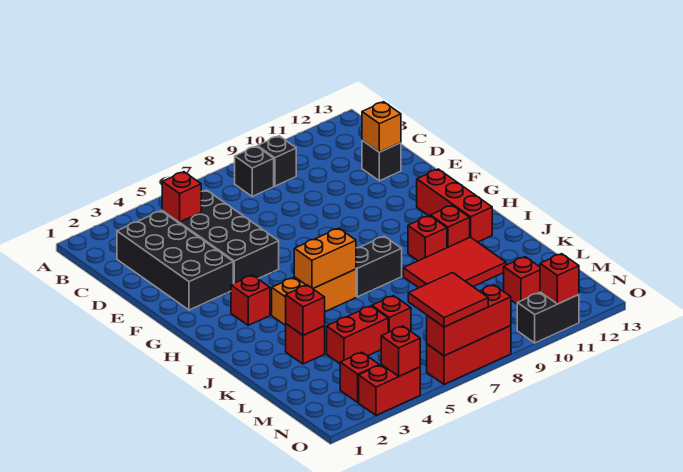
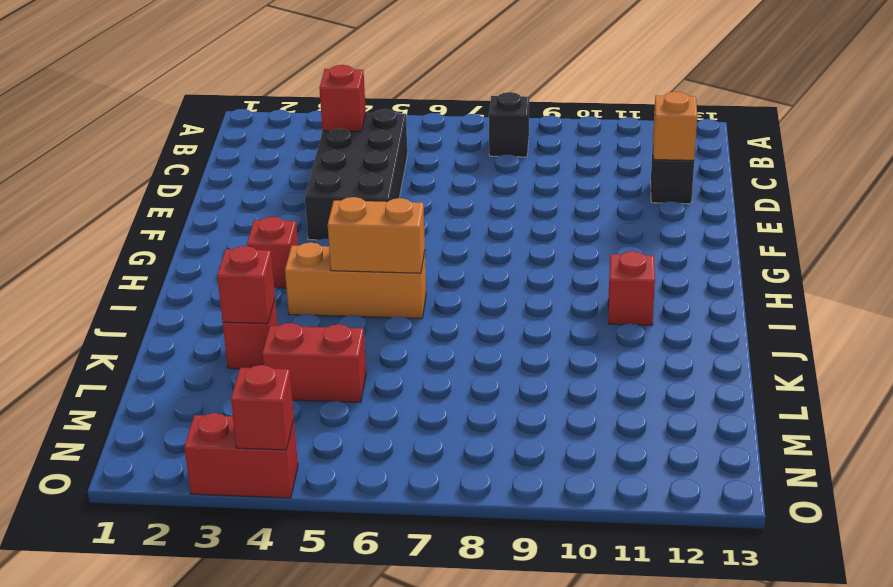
none -> black brick B9 level 1
none -> black brick C2:F3 level 1
none -> red brick G12:I12 level 1

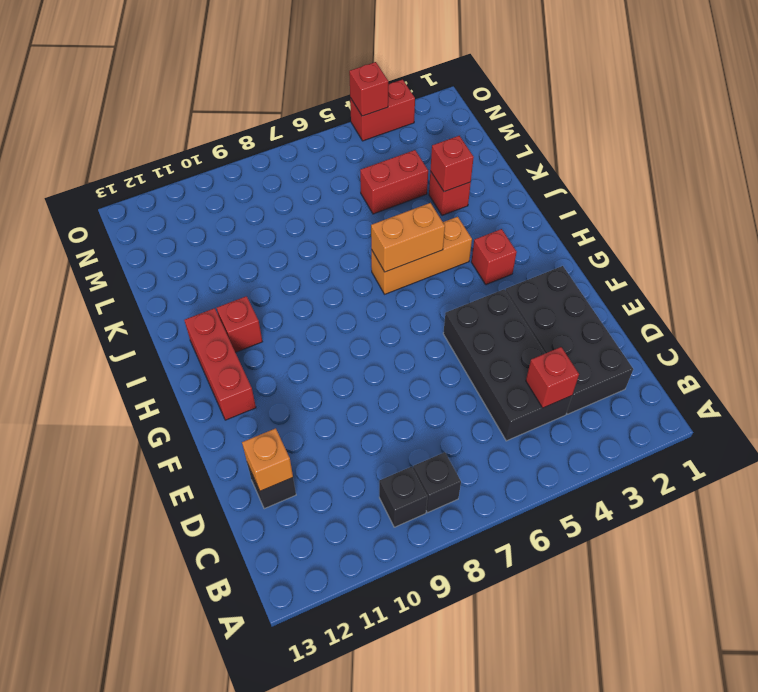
none -> black brick I7:I8 level 1
none -> red brick I10 level 1
none -> red tile J9:K11 level 1

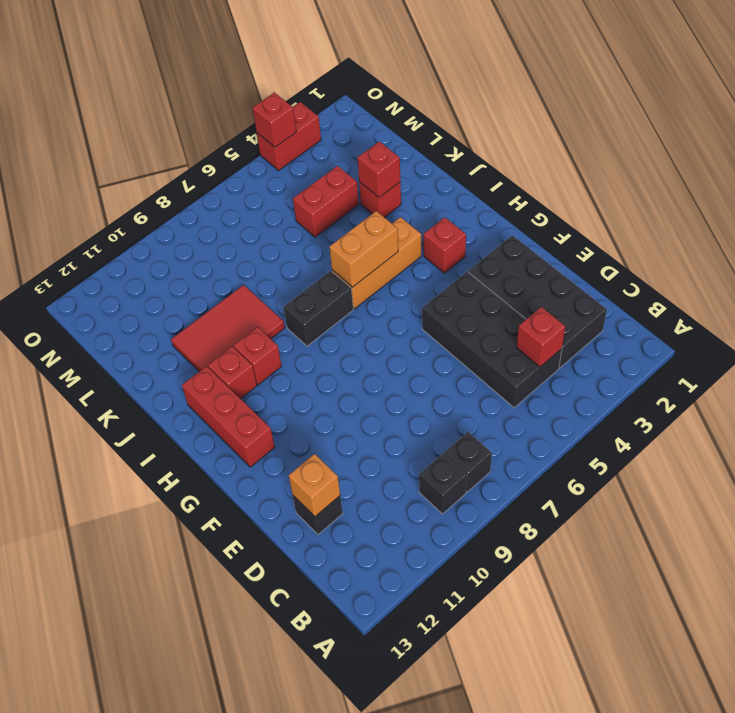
none -> red brick L6 level 1
none -> red brick M11 level 1
none -> red brick N3 level 1

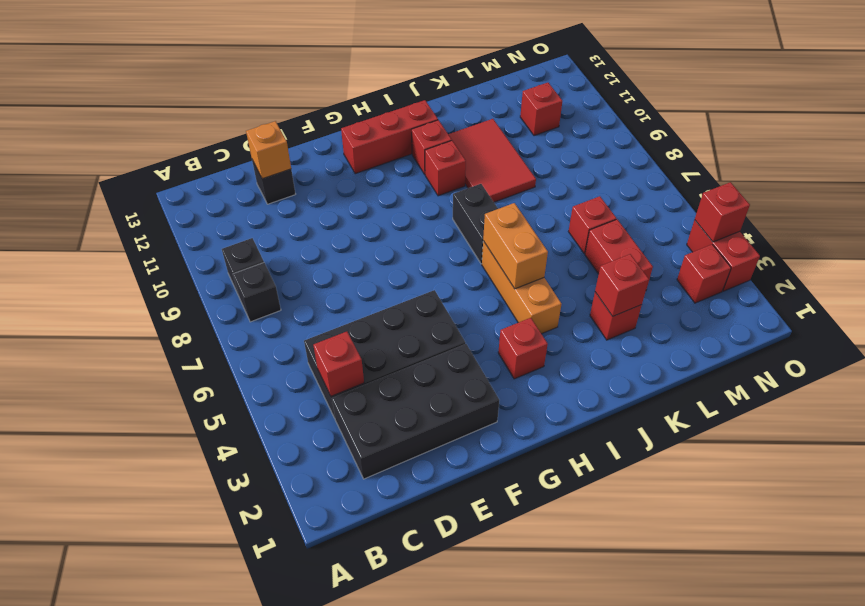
none -> red brick O6:O8 level 1
none -> black brick O10:O11 level 1
none -> red brick O6:O8 level 2

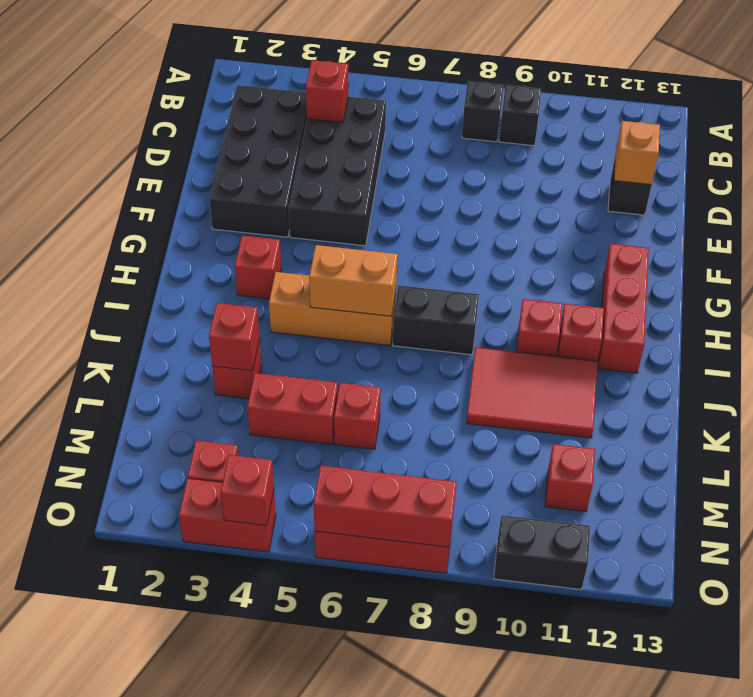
none -> red brick O11 level 2
none -> red tile N6:O7 level 3

